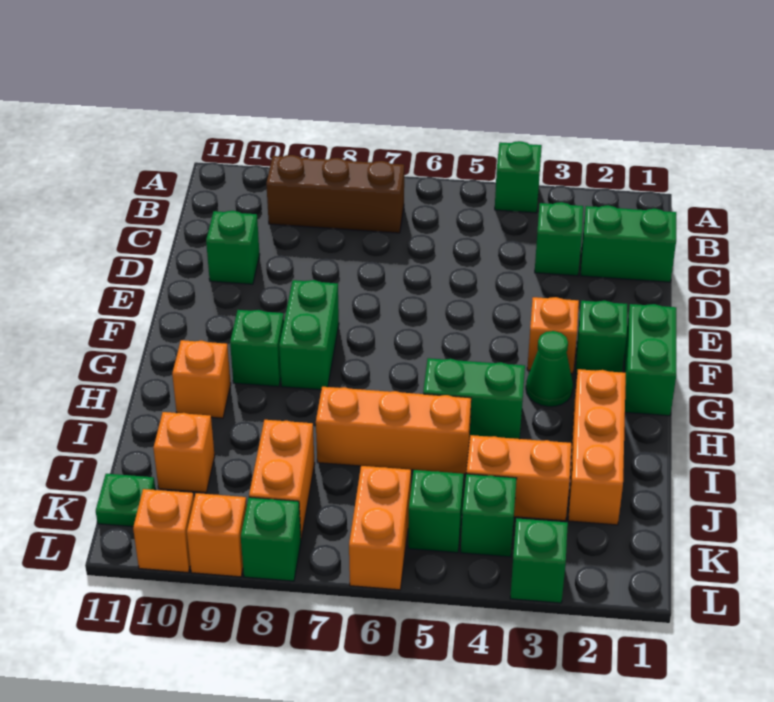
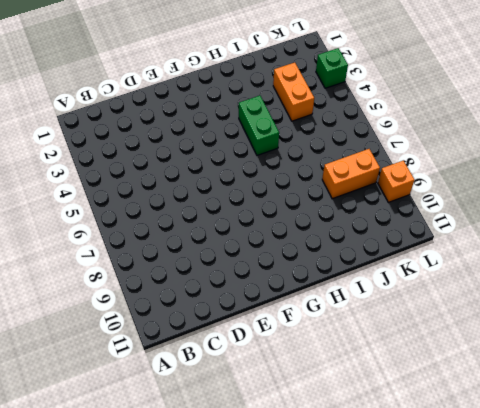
none -> green brick A4 level 1
none -> brown brick B7:B9 level 1
none -> green brick C1:C2 level 1

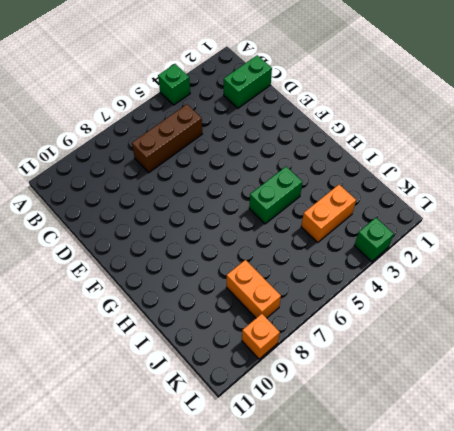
brown brick C5:C7 level 1 -> brown brick B7:B9 level 1
none -> green brick C3 level 1
none -> green brick D10 level 1
none -> green brick F1:G1 level 1

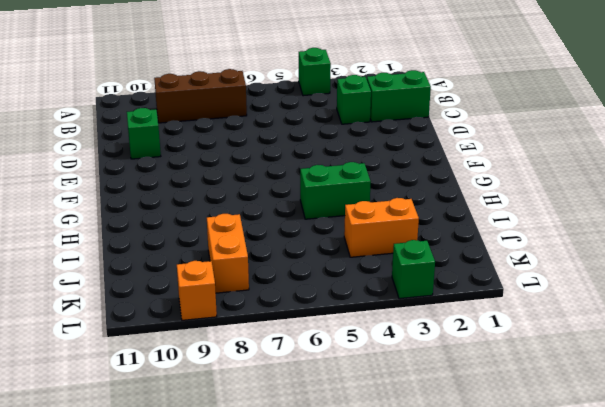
none -> green brick F1:G1 level 1
none -> green brick F2 level 1
none -> orange brick F3 level 1

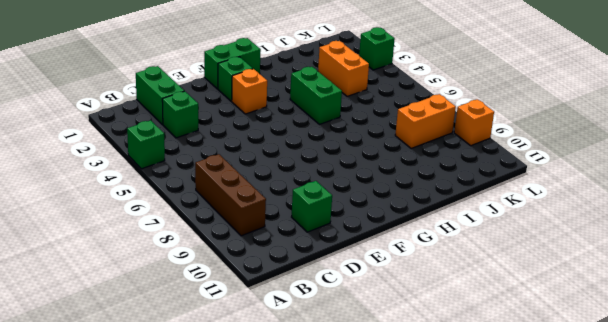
none -> green brick F8:G8 level 1
none -> green cone G3 level 1
none -> green brick G9 level 1

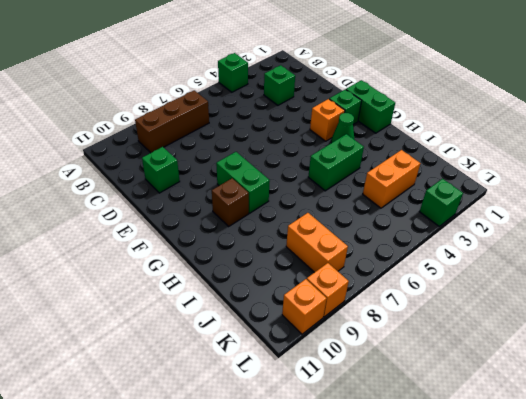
brown brick G9 level 1 -> green brick G9 level 1
none -> green brick C1:C2 level 1
none -> orange brick H2:J2 level 1
none -> orange brick H10 level 1

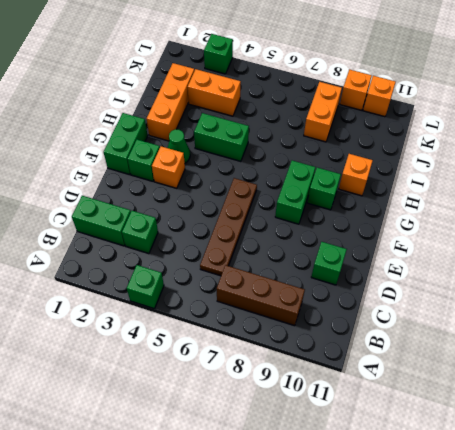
brown plate C6:F6 level 1 -> none
none -> orange brick I5:I7 level 1
none -> orange brick J10 level 1
none -> green brick K4 level 1

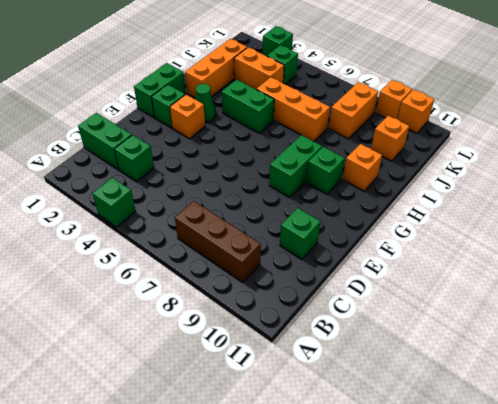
none -> green brick K5 level 1
none -> orange brick K6:L6 level 1
none -> green plate K11 level 1

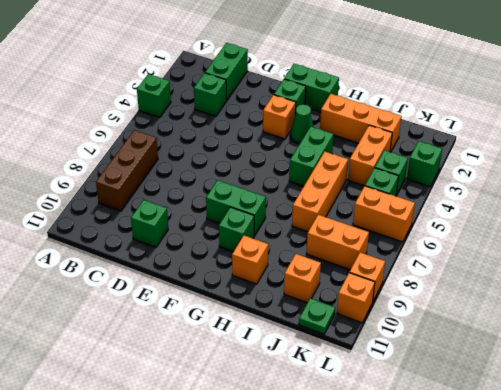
none -> green brick L8 level 1

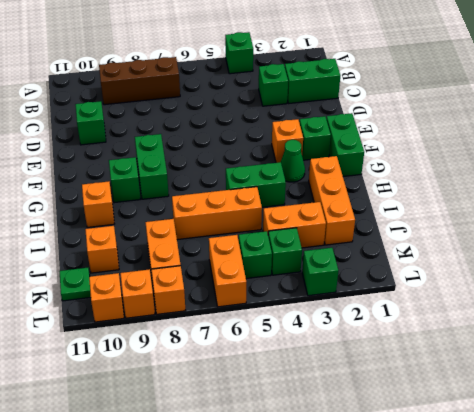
orange brick L8 level 1 -> green brick L8 level 1

